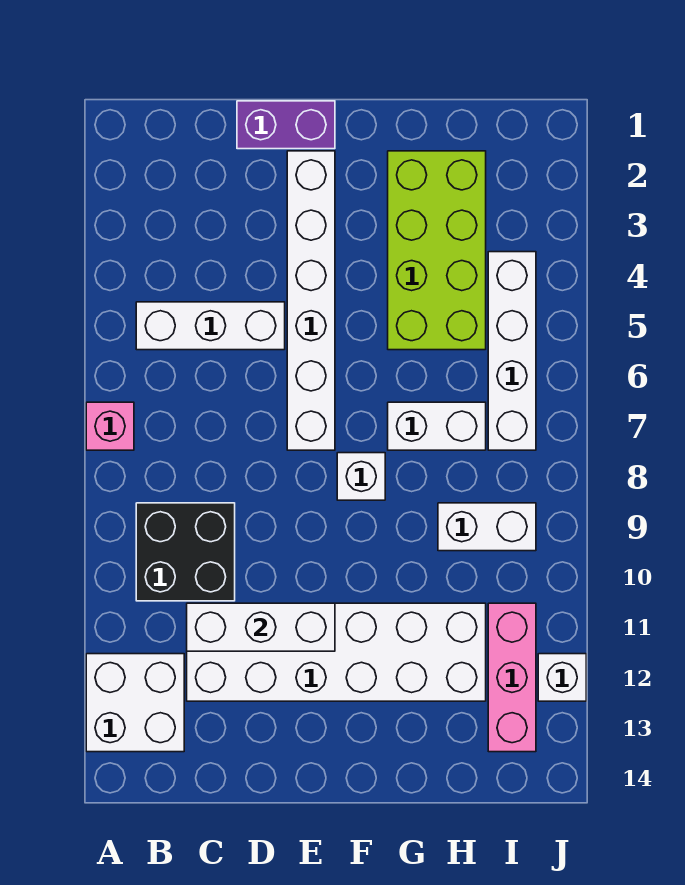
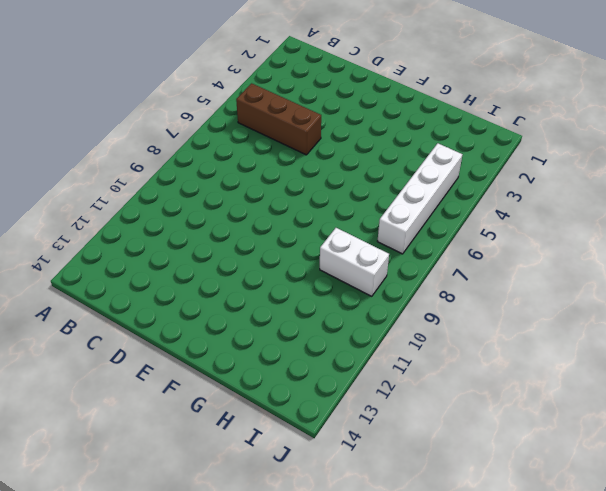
brown brick B5:D5 level 1 -> white brick B5:D5 level 1
none -> pink brick A7 level 1
none -> white brick A12:B13 level 1
none -> black brick B9:C10 level 1

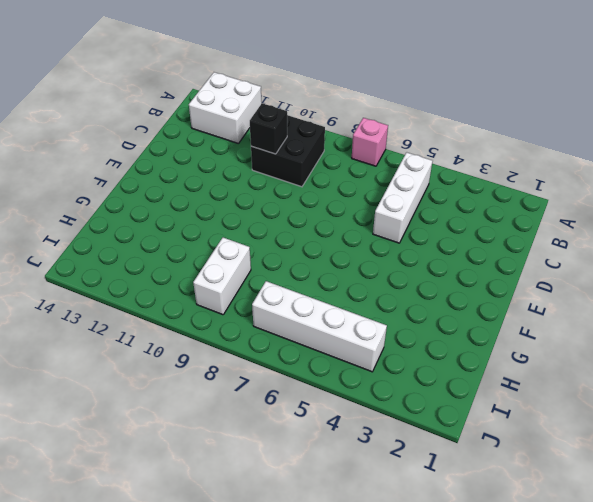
black brick C10 level 2 -> none
none -> white brick C11:H12 level 1
none -> purple brick D1:E1 level 1
none -> white brick E2:E7 level 1

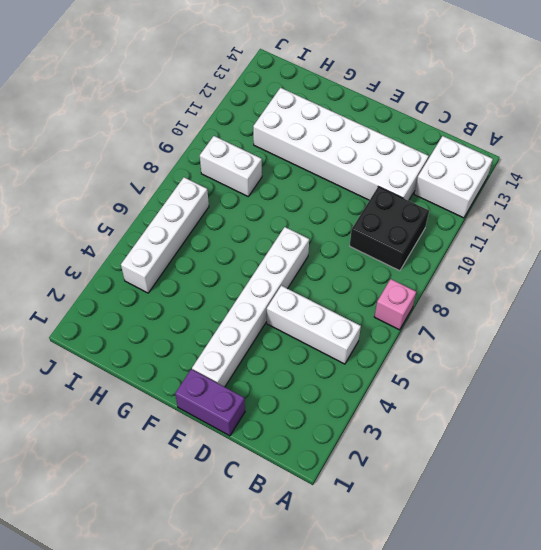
none -> white brick F8 level 1
none -> lime brick G2:H5 level 1
none -> white brick G7:H7 level 1

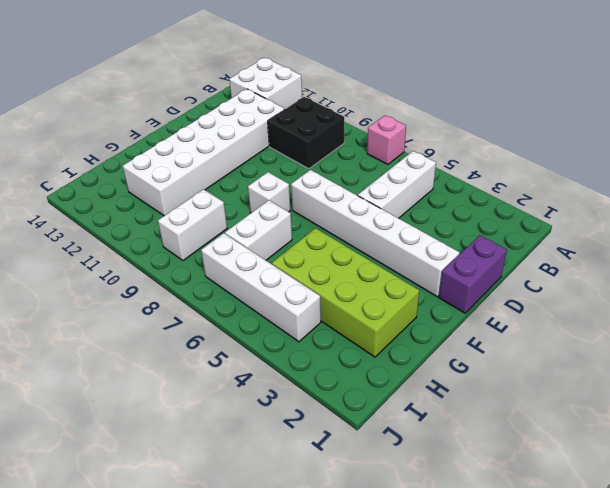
none -> pink brick I11:I13 level 1
none -> white brick J12 level 1
none -> white brick C11:E11 level 2

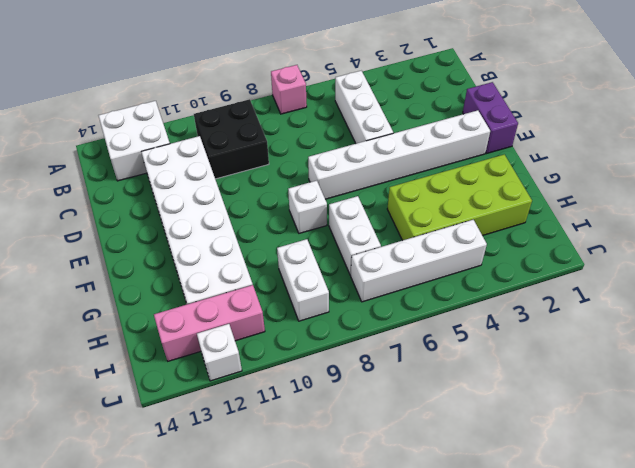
none -> white brick C11:E11 level 2

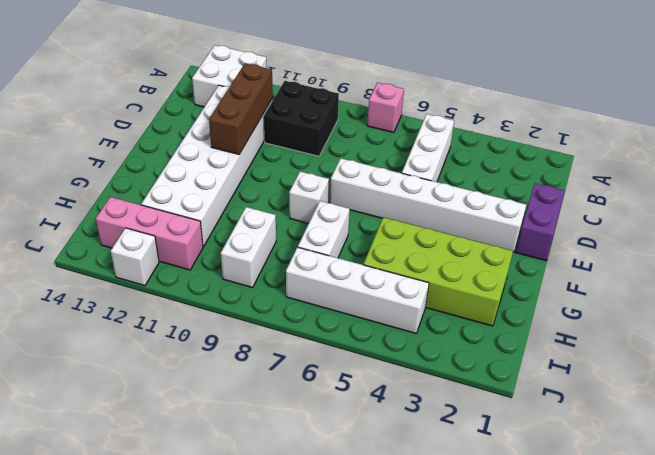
brown brick C11:E11 level 2 -> white brick C11:E11 level 2

